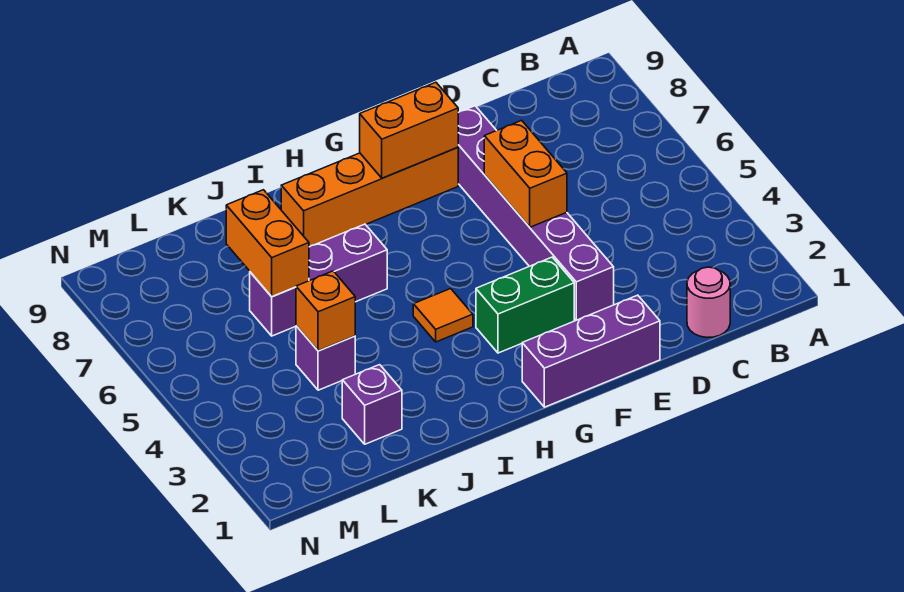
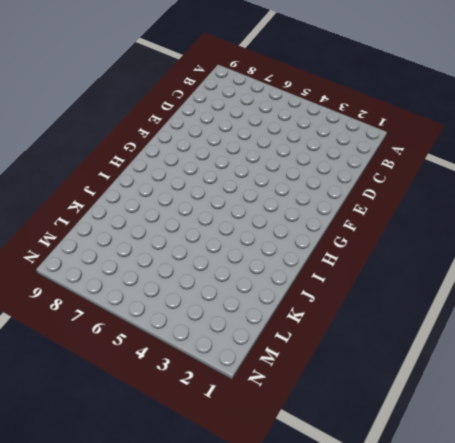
none -> pink round brick C1 level 1
none -> purple brick E1:G1 level 1
none -> purple brick E3:E8 level 1

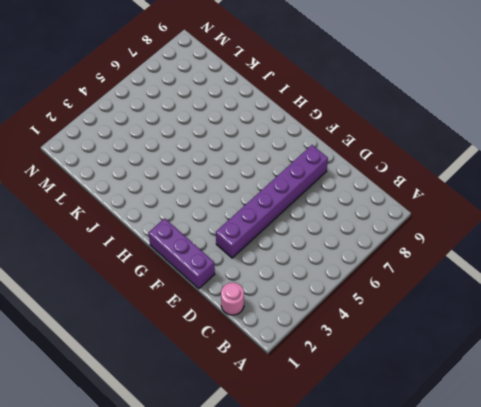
none -> green brick F3:G3 level 1
none -> orange brick F8:I8 level 1
none -> orange tile H4 level 1

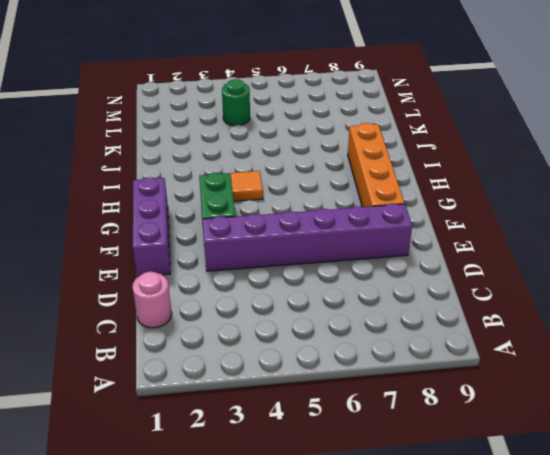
green round brick L4 level 1 -> none
none -> purple brick I6:K6 level 1
none -> purple brick K2 level 1
none -> purple brick K4 level 1

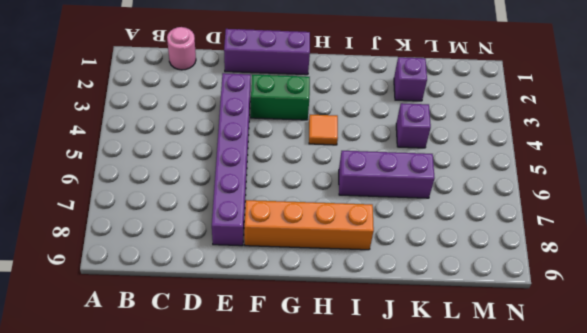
none -> orange brick E5:E6 level 2
none -> orange brick F8:G8 level 2
none -> orange brick K4 level 2

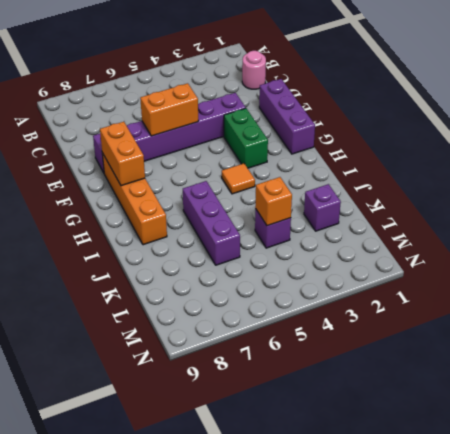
none -> orange brick K6:K7 level 2

